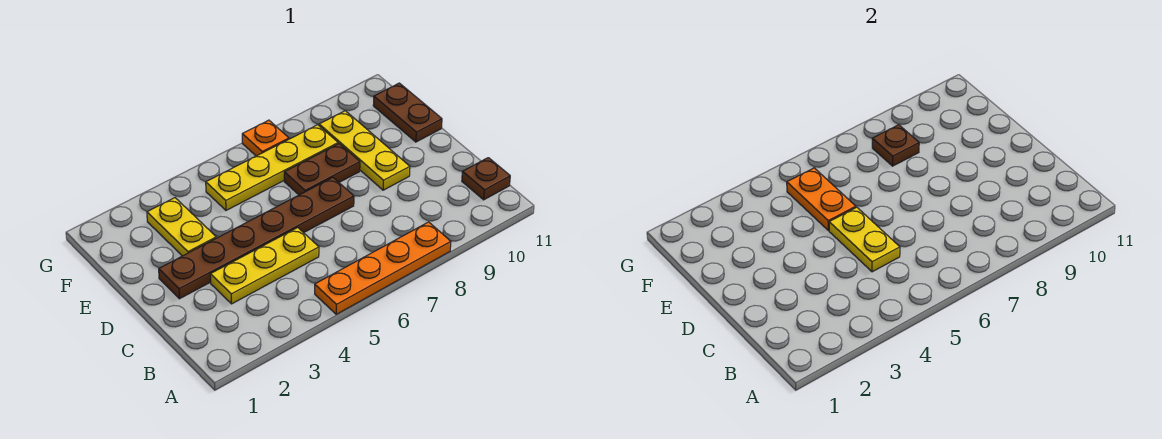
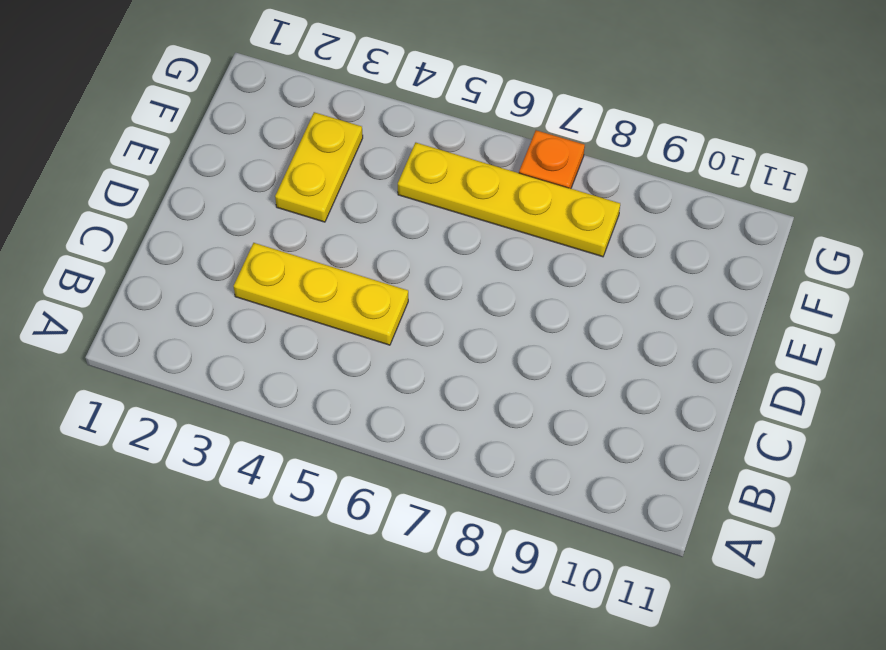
none -> orange plate A5:A8 level 1
none -> brown plate B11 level 1
none -> brown plate D2:D7 level 1

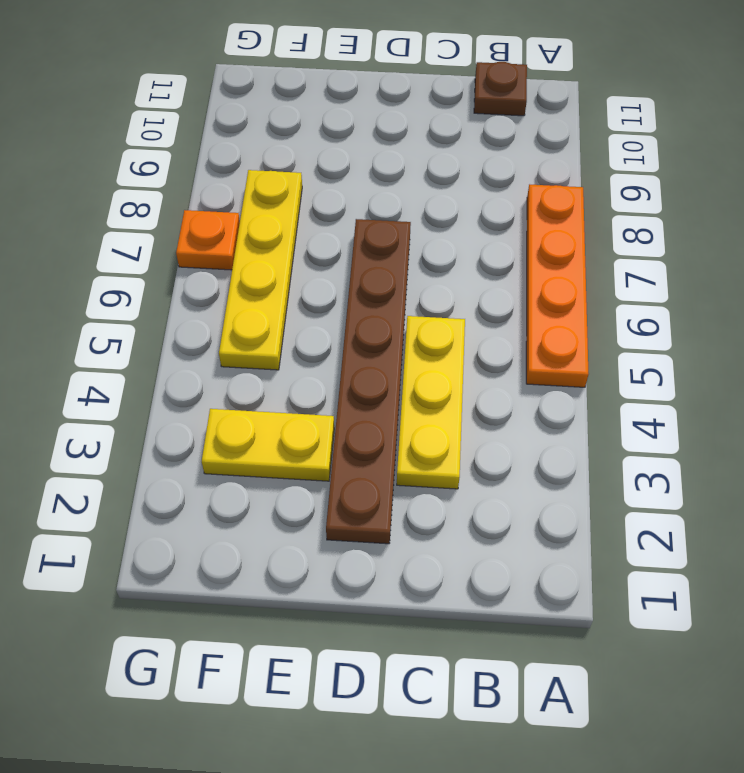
none -> yellow plate D9:F9 level 1
none -> brown plate E7:E8 level 1
none -> brown plate E11:F11 level 1

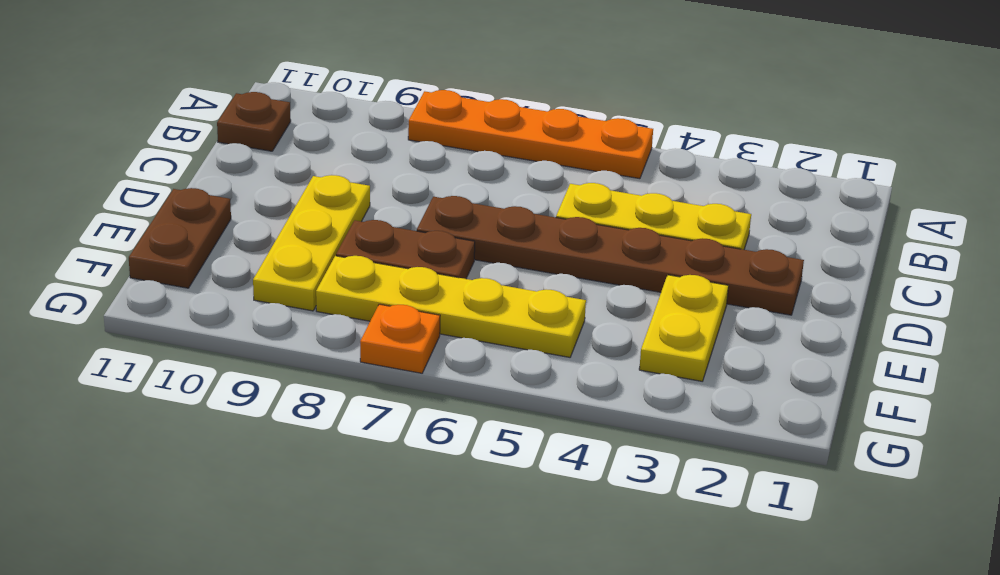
none -> yellow plate C5:D5 level 2
none -> orange plate E5:F5 level 2
none -> brown plate F8 level 2

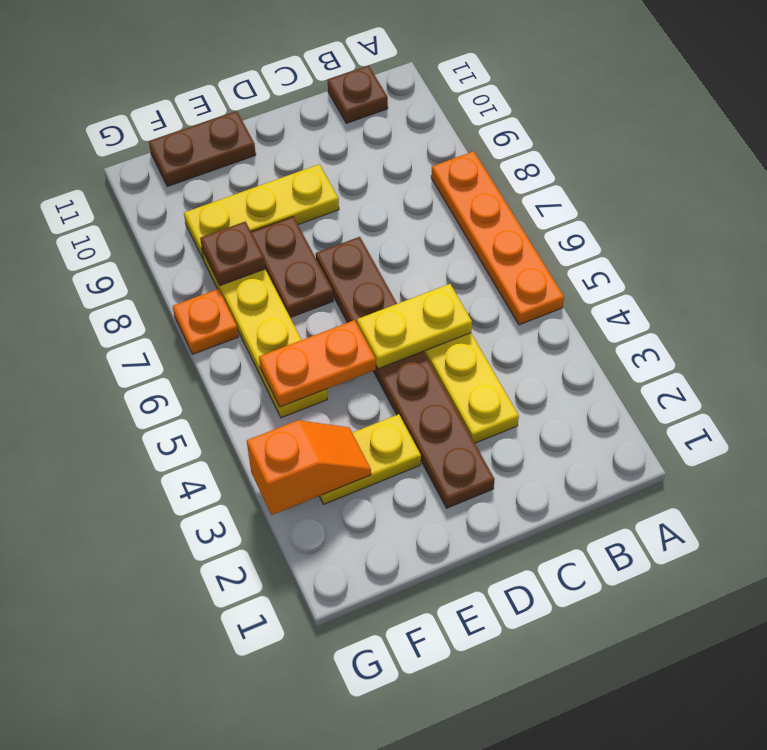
orange slope F3:G3 level 2 top G -> none

